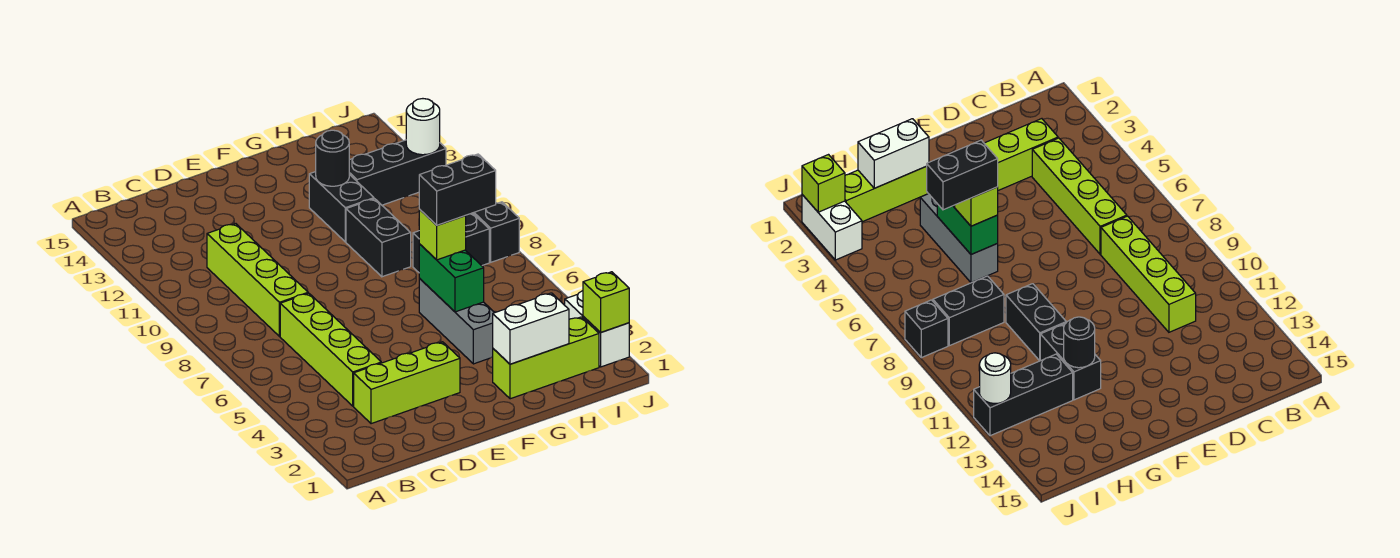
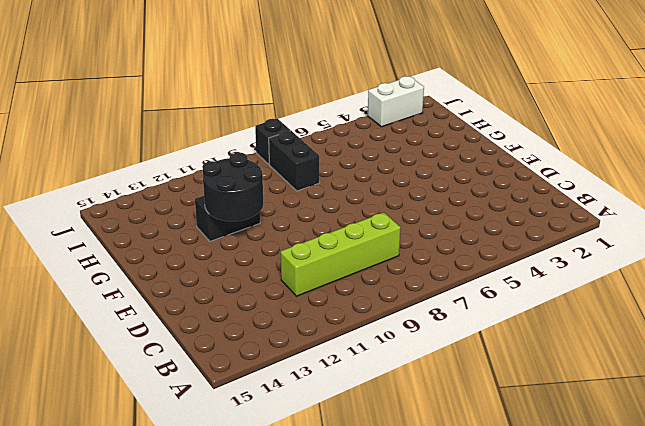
black round brick F11:G12 level 2 -> black round brick G12 level 2
none -> lime brick C3:E3 level 1
none -> lime brick C4:C7 level 1
none -> lime brick G2:I2 level 1

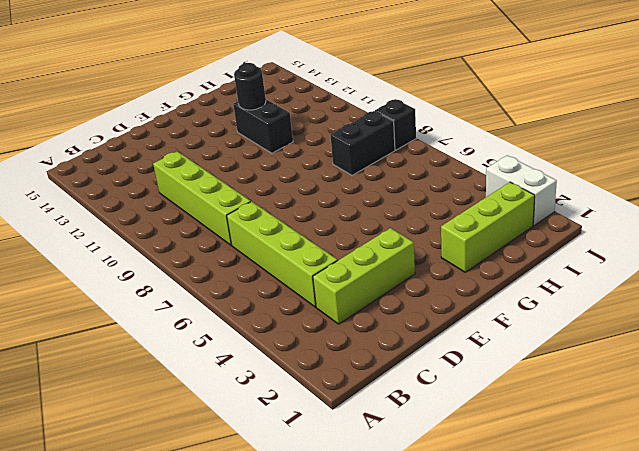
none -> grey brick G4:G6 level 1
none -> black brick G9:G10 level 1
none -> black brick H12:J12 level 1

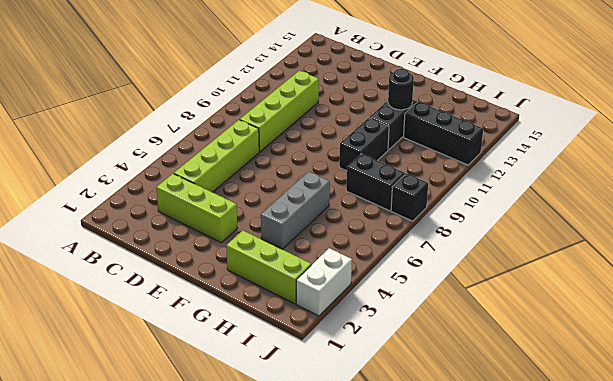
none -> white brick G2:H2 level 2
none -> green brick G5:G6 level 2
none -> lime brick J2 level 2

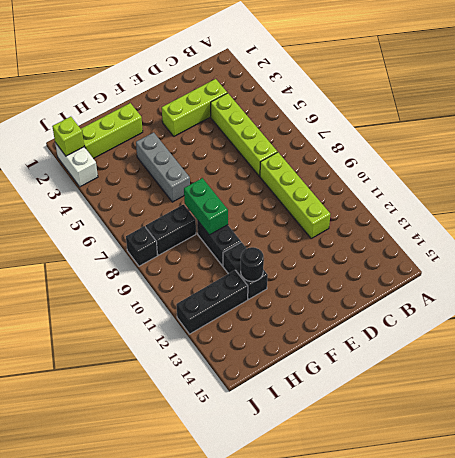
green brick G8:G9 level 2 -> green brick G5:G6 level 2
none -> white brick G2:H2 level 2
none -> white round brick J12 level 2
none -> lime brick G6 level 3

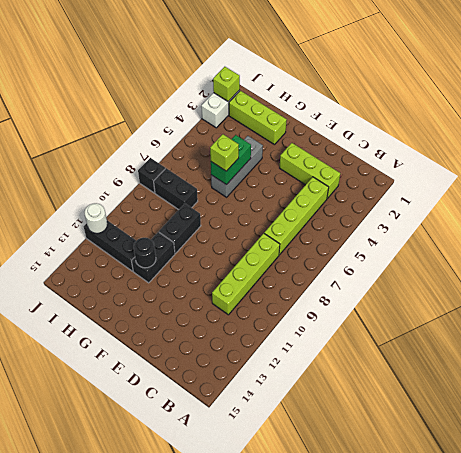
none -> white brick G2:H2 level 2
none -> black brick G6:H6 level 4

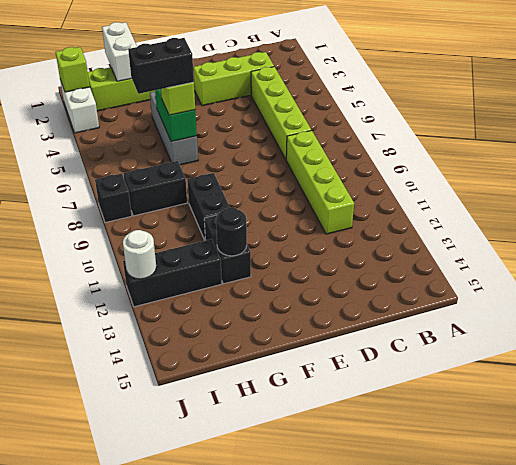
white brick H1:H2 level 2 -> white brick G2:H2 level 2

